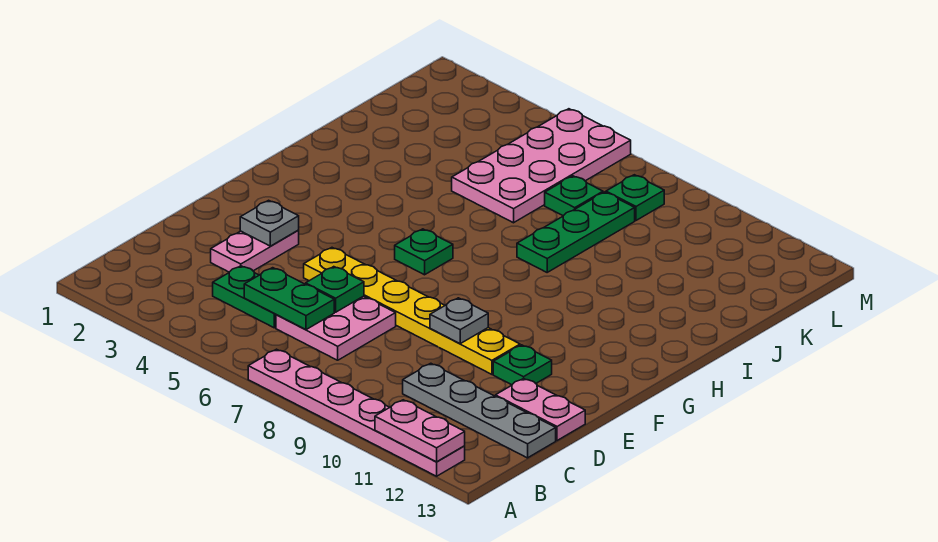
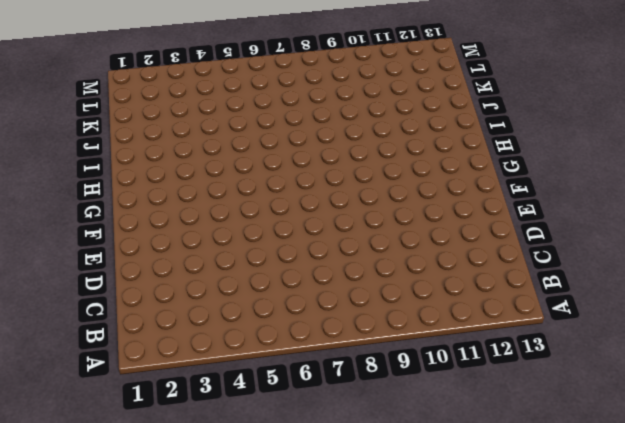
none -> pink plate A7:A12 level 1
none -> green plate C4:C5 level 1
none -> pink plate C6:D7 level 1

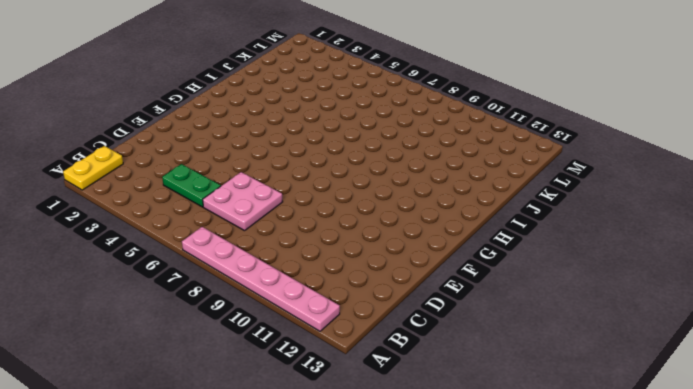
yellow plate A1:B1 level 1 -> none
none -> grey plate C10:C13 level 1
none -> pink plate D3:E3 level 1
none -> pink plate D12:D13 level 1

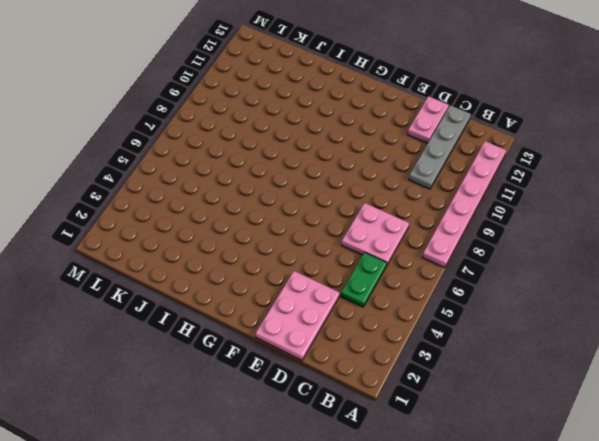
pink plate D1:E3 level 1 -> pink plate D3:E3 level 1
none -> yellow plate E5:E10 level 1
none -> green plate E11 level 1
none -> green plate G6 level 1

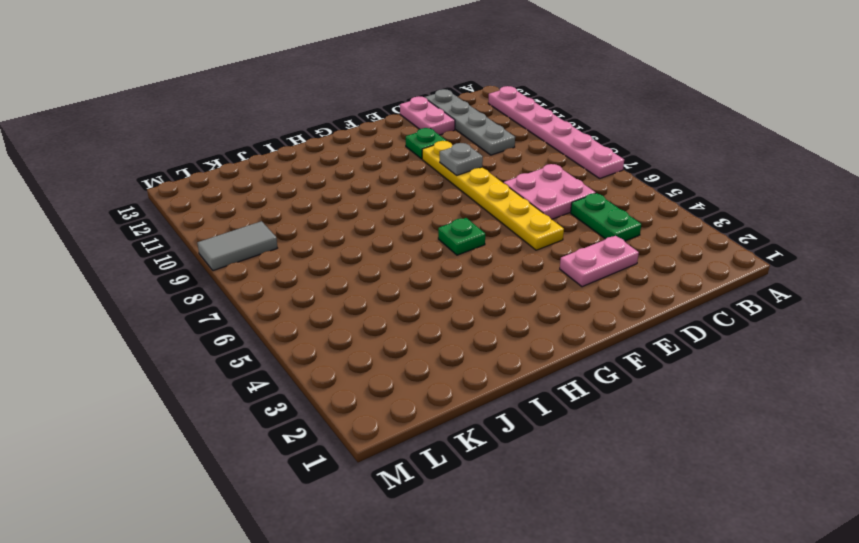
grey tile L9:M9 level 1 -> none
none -> green plate I8:K8 level 1
none -> pink plate J5:M6 level 1
none -> green plate K7 level 1

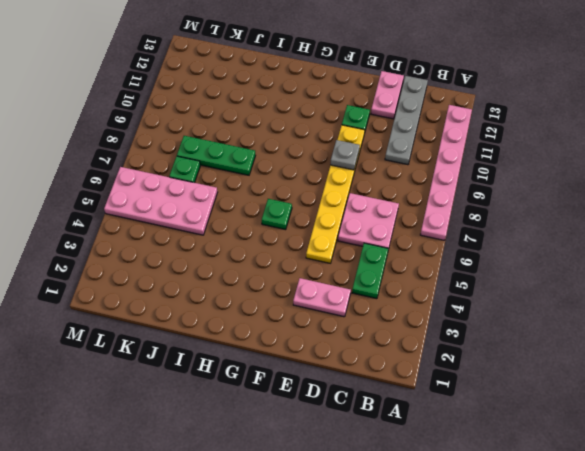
none -> green plate L8 level 1
none -> pink plate A11:A12 level 2
none -> green plate C5:C6 level 2

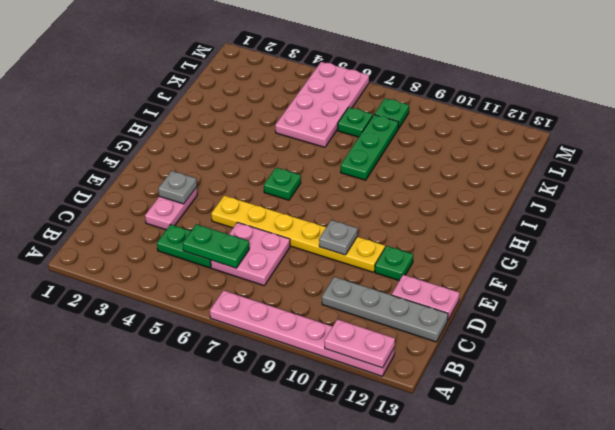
none -> green plate D6 level 2

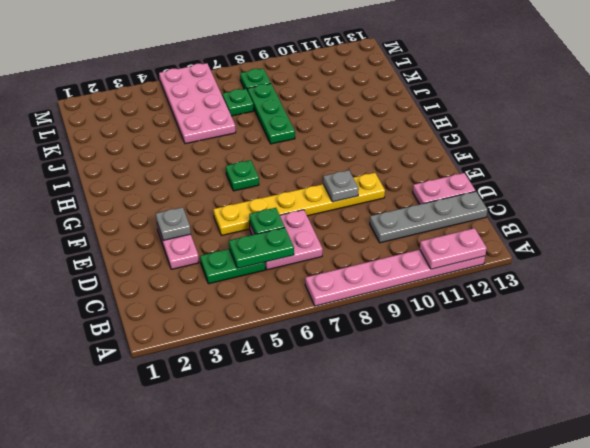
none -> green plate E11 level 1

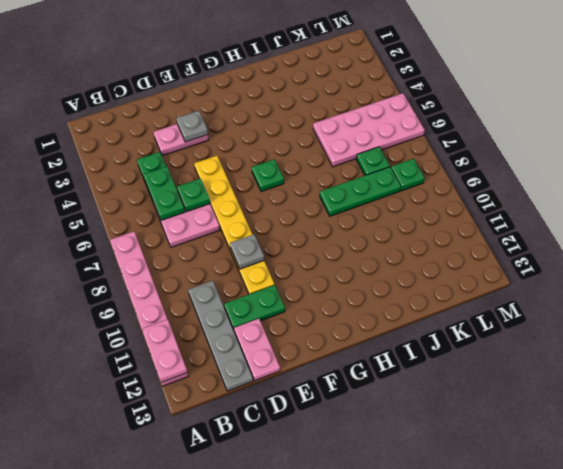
green plate D11:E11 level 1 -> green plate E11 level 1

